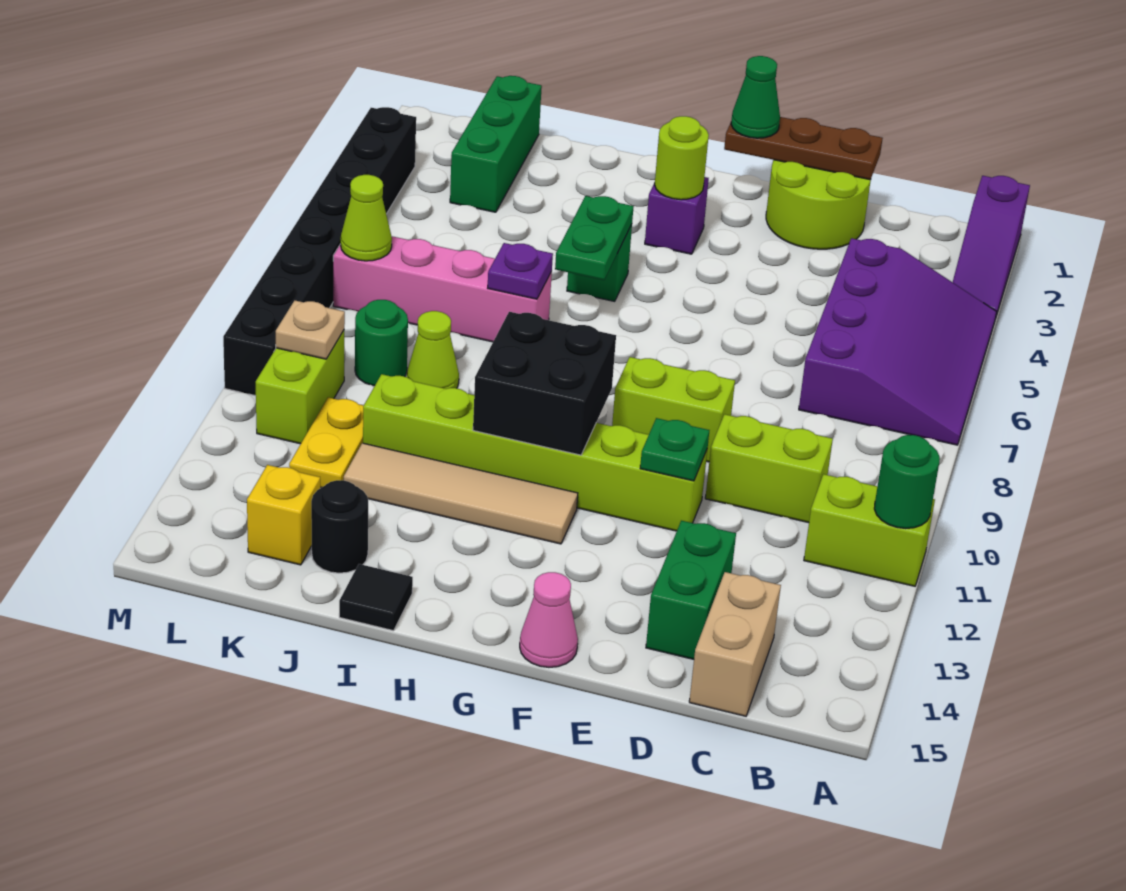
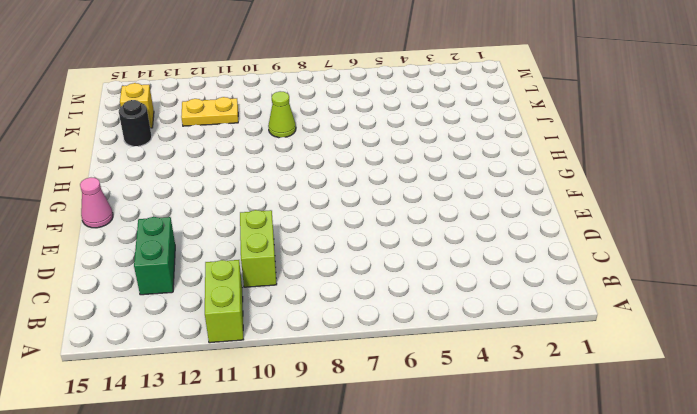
green brick C13:D13 level 1 -> green brick D13:D14 level 1
none -> purple slope A1:A3 level 1 top 1
none -> purple slope A4:C7 level 1 top C
none -> tan brick C14:C15 level 1
none -> lime round brick D1:E2 level 1

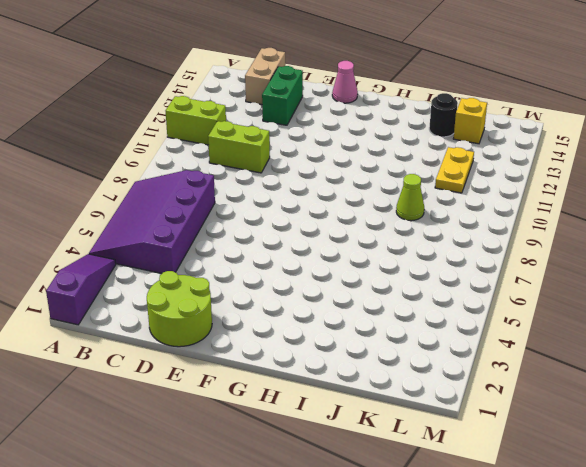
none -> lime brick E9:F9 level 1
none -> lime brick E11:J11 level 1
none -> purple brick G3 level 1
none -> tan tile G12:J12 level 1

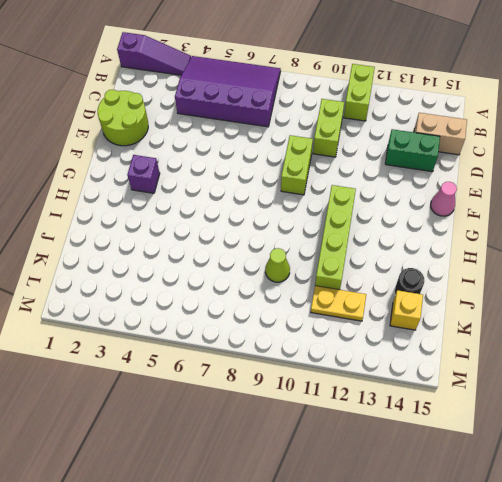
lime brick G11:J11 level 1 -> lime brick E11:J11 level 1
none -> tan tile G12:J12 level 1
none -> green brick H5 level 1
none -> pink brick I7:L7 level 1
none -> black tile I15 level 1

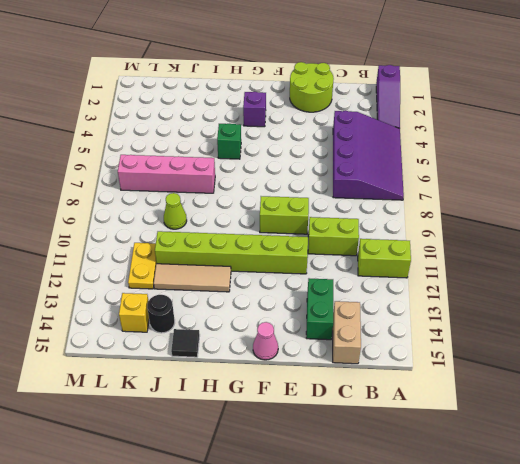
tan tile H12:J12 level 1 -> tan tile G12:J12 level 1
none -> green brick K1:K3 level 1
none -> green round brick K9 level 1
none -> lime brick L10:L11 level 1
none -> black brick M3:M10 level 1

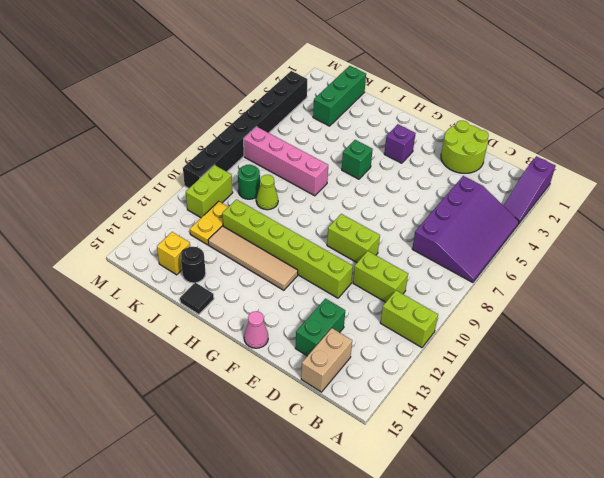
none -> green round brick A11 level 2
none -> brown plate D1:F1 level 2
none -> green plate E11 level 2
none -> lime round brick G3 level 2

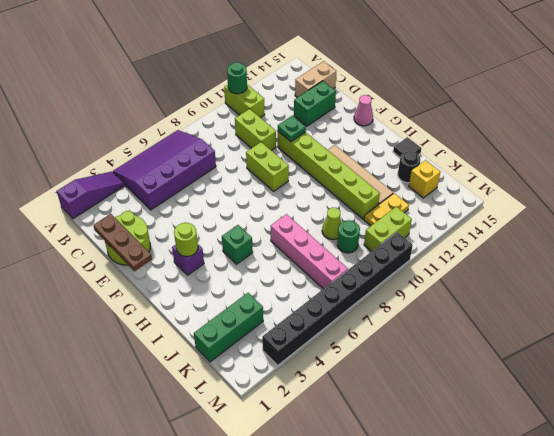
none -> black brick G10:H11 level 2
none -> green plate H5:H6 level 2
none -> purple plate I7 level 2
none -> lime cone L7 level 2

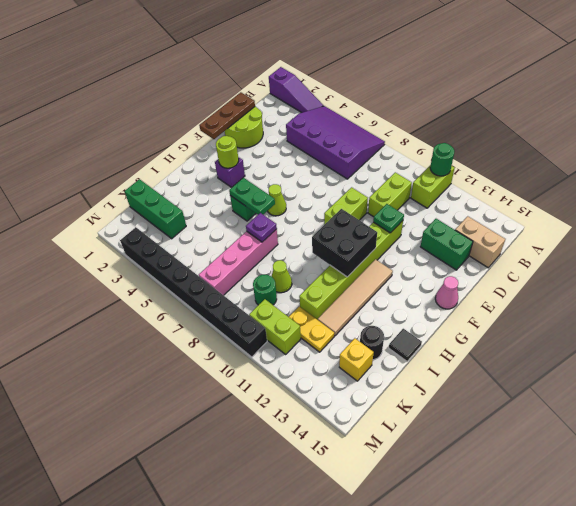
lime cone G6 level 1 -> lime cone L7 level 2
none -> tan plate L10 level 2
none -> green cone F1 level 3

